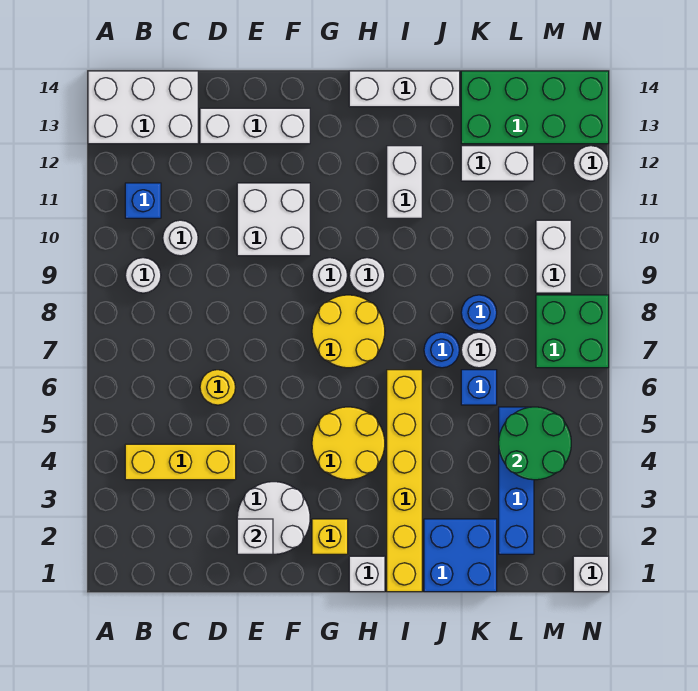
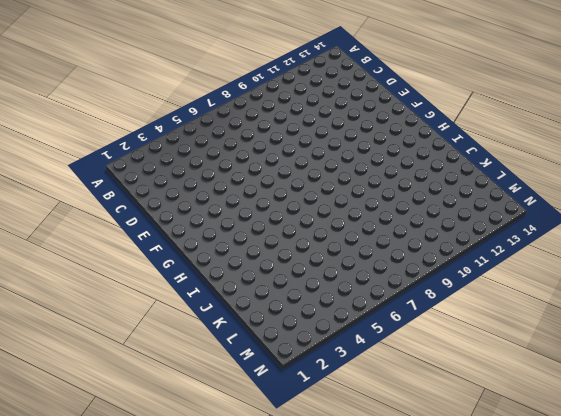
none -> white brick A13:C14 level 1
none -> yellow brick B4:D4 level 1
none -> white round brick B9 level 1
none -> blue brick B11 level 1

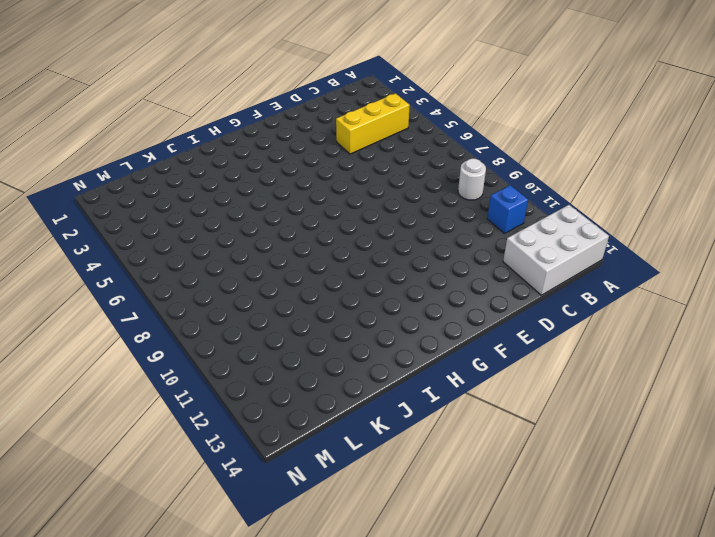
none -> white round brick C10 level 1
none -> yellow round brick D6 level 1
none -> white brick D13:F13 level 1
none -> white round brick E2:F3 level 1

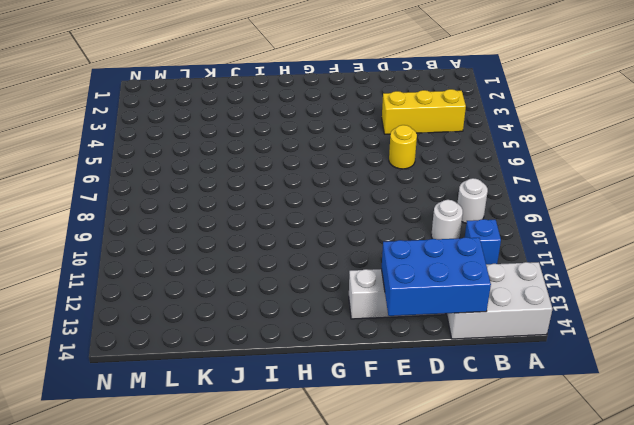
blue brick C13:E14 level 2 -> none
none -> white round brick E2:F3 level 1
none -> white brick E10:F11 level 1
none -> yellow brick G2 level 1
none -> yellow round brick G4:H5 level 1

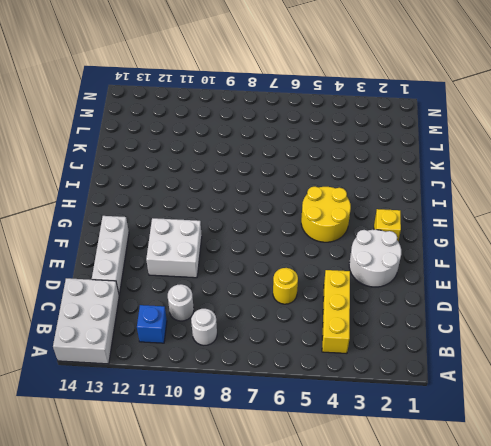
none -> yellow round brick G7:H8 level 1
none -> white round brick G9 level 1
none -> white brick H1 level 1
none -> white round brick H9 level 1

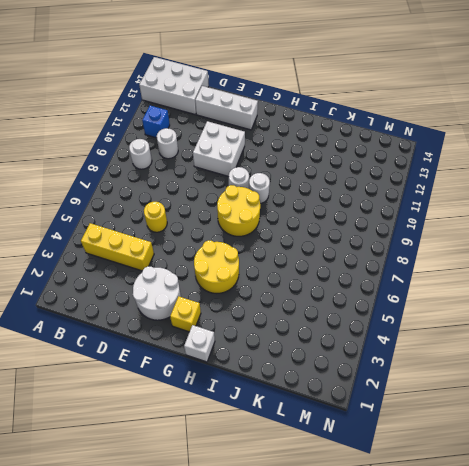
none -> white brick H14:J14 level 1
none -> yellow brick I1:I6 level 1
none -> white brick I11:I12 level 1
none -> blue brick J1:K2 level 1

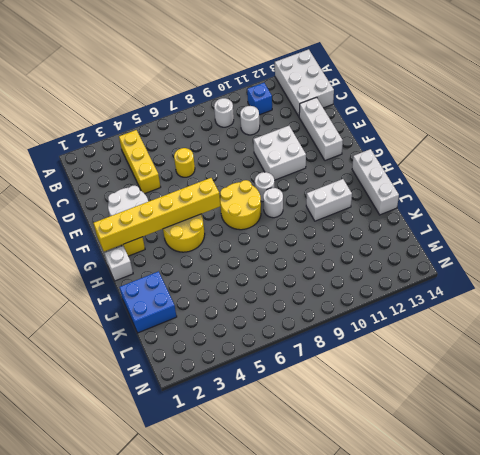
yellow brick G1:G6 level 2 -> yellow brick I1:I6 level 1
none -> blue round brick J7 level 1
none -> blue brick K6 level 1
none -> white round brick K7 level 1
none -> blue round brick K8 level 1

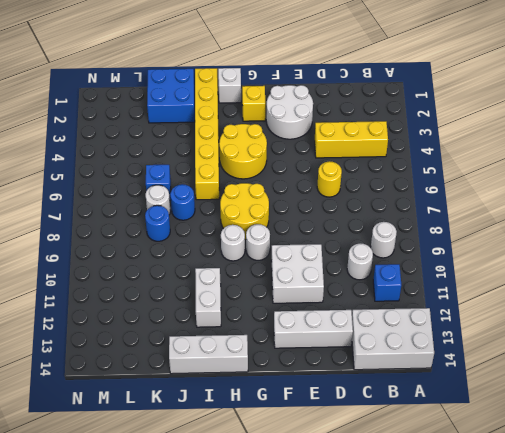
none -> white brick K12:L12 level 1
none -> green brick K13:N14 level 1
none -> blue brick L2:L5 level 1
none -> green brick M7:N8 level 1

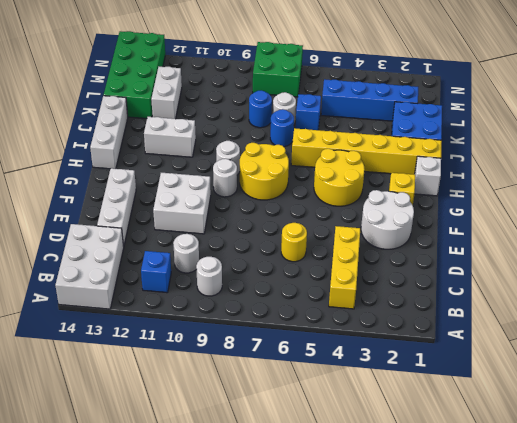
none -> white brick M9:M10 level 1
none -> white brick N1 level 1
none -> white round brick N12 level 1
none -> white brick E2 level 2

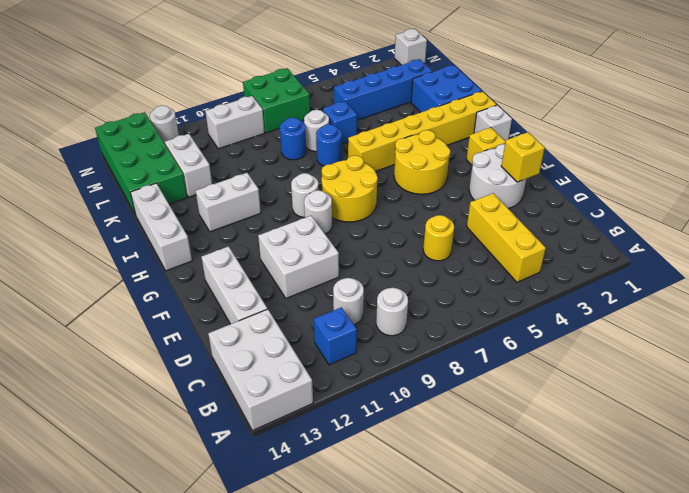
yellow brick E2 level 2 -> white brick E2 level 2
none -> green round brick L4:M5 level 2

